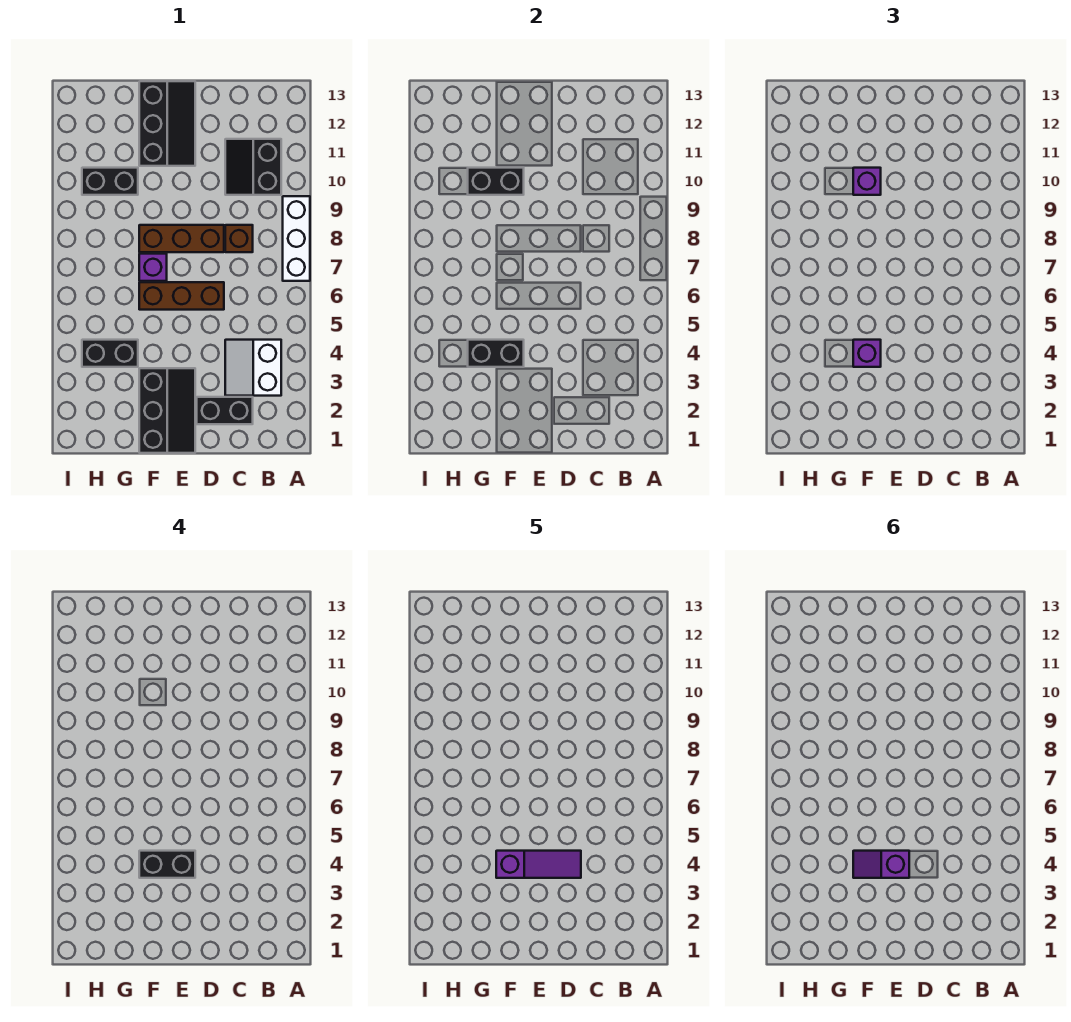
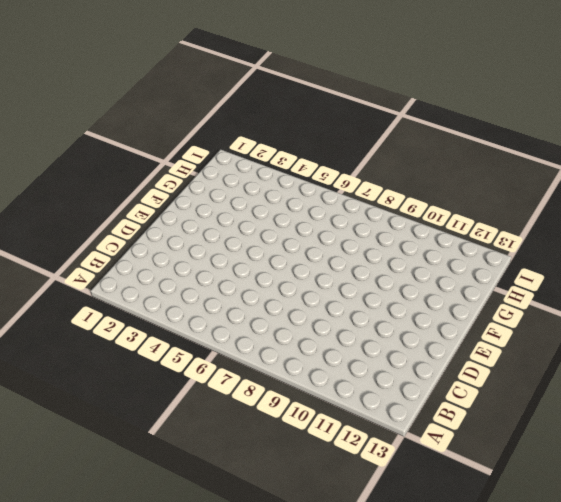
none -> white brick A7:A9 level 1
none -> white slope B3:C4 level 1 top B
none -> black slope B10:C11 level 1 top B

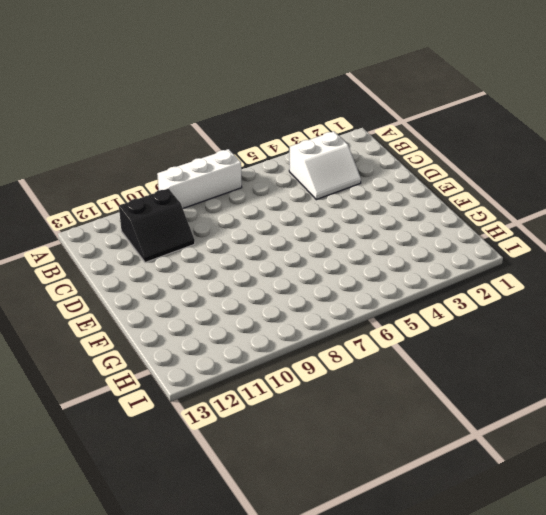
none -> black brick C2:D2 level 1
none -> brown brick C8 level 1
none -> brown brick D6:F6 level 1

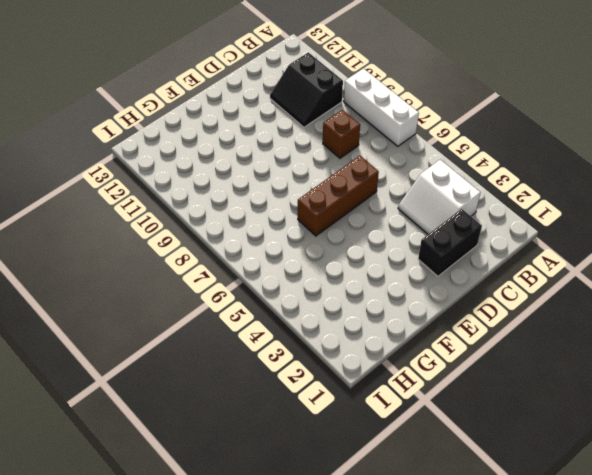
none -> brown brick D8:F8 level 1
none -> black slope E1:F3 level 1 top F
none -> black slope E11:F13 level 1 top F

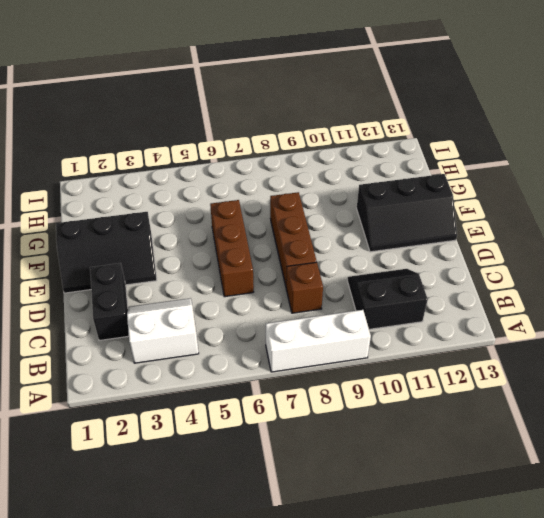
none -> purple brick F7 level 1
none -> black brick G4:H4 level 1
none -> black brick G10:H10 level 1

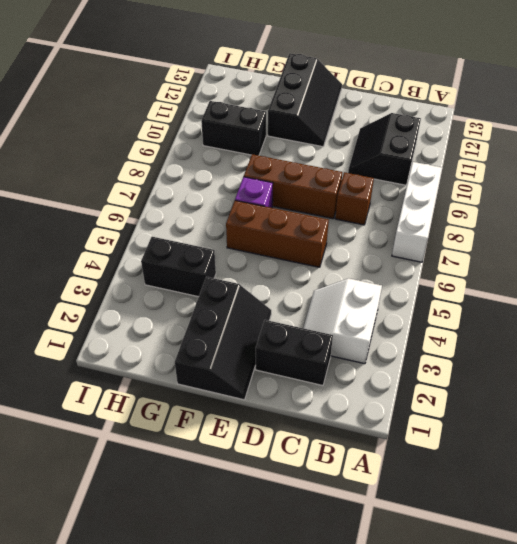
none -> black brick F4:G4 level 2
none -> black brick F10:G10 level 2
none -> purple brick F4 level 3

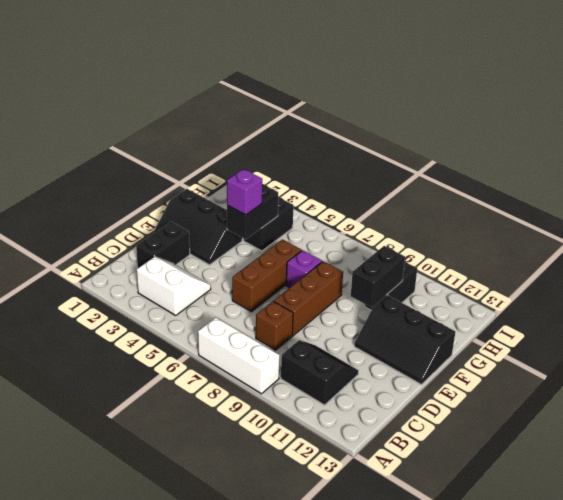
none -> purple brick F10 level 3
none -> black brick E4:F4 level 4
none -> purple slope D4:F4 level 5 top F

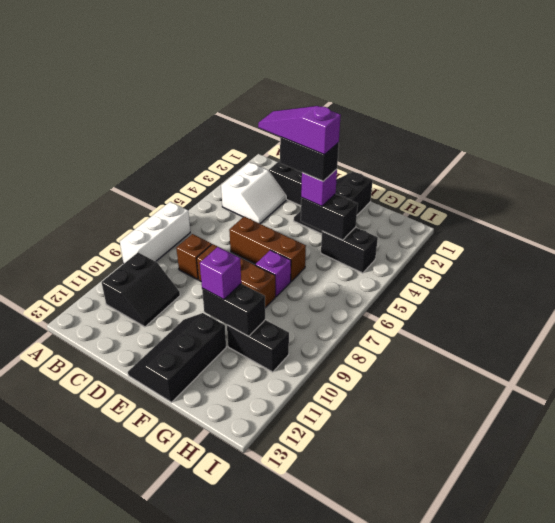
none -> purple slope E4:F4 level 6 top E

